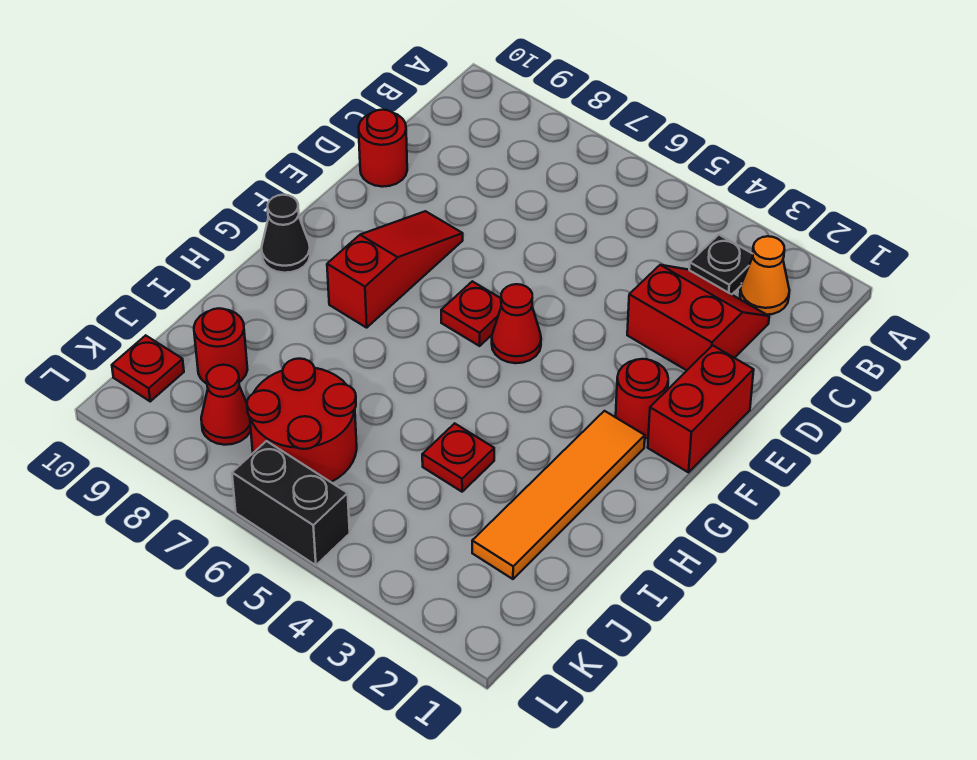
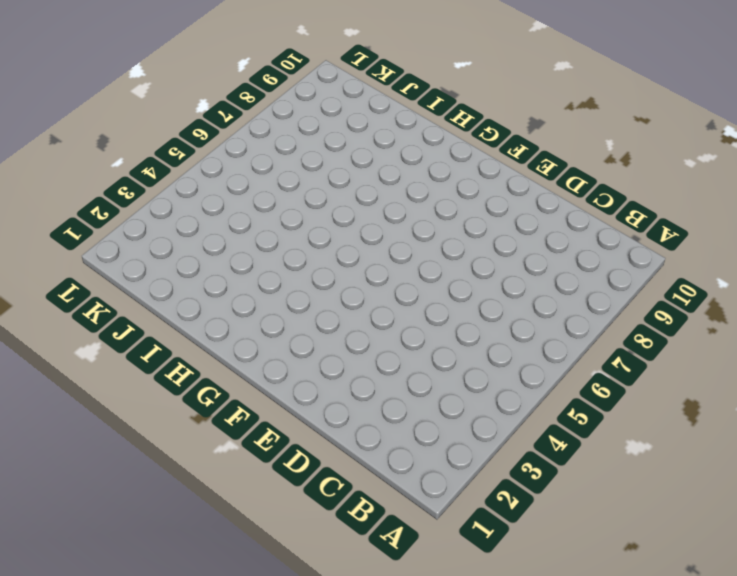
none -> orange cone B2 level 1
none -> black plate B3 level 1
none -> red slope C2:D3 level 1 top D

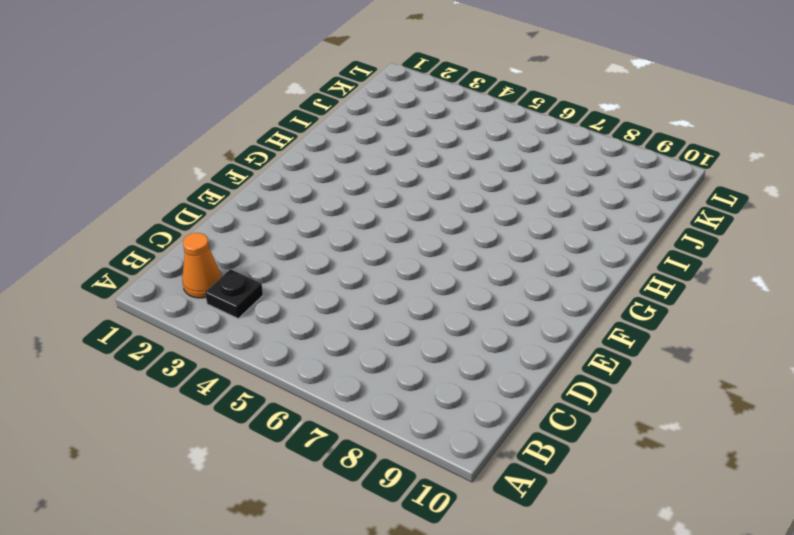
none -> red slope C2:D3 level 1 top D
none -> red round brick D10 level 1
none -> red brick E1:F1 level 1

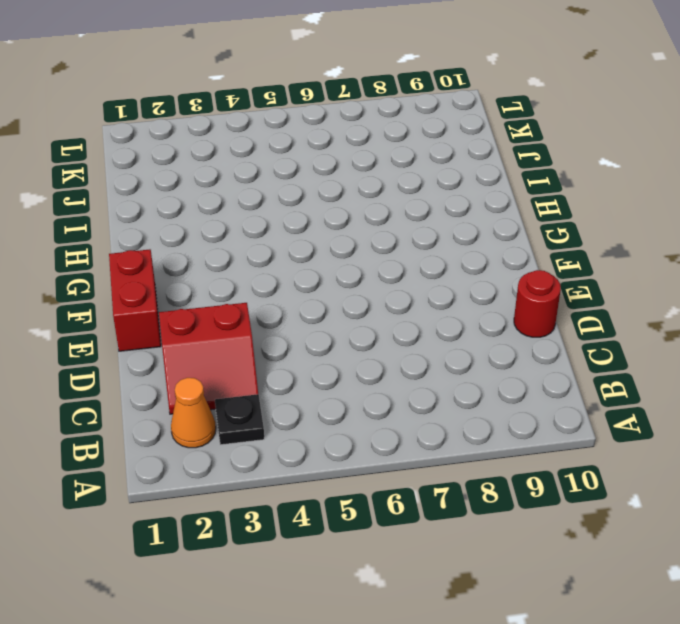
none -> red slope E8:G8 level 1 top G
none -> red round brick F2 level 1
none -> red cone F5 level 1

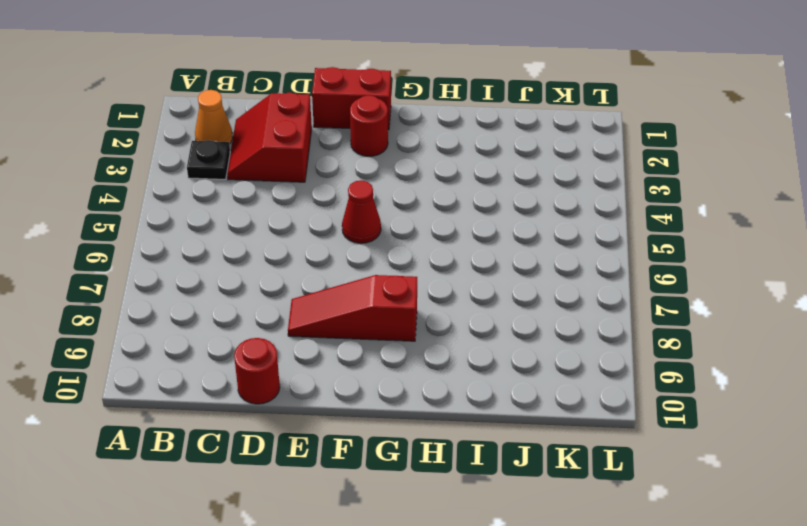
none -> red plate F6 level 1
none -> orange tile G2:J2 level 1
none -> black cone G10 level 1

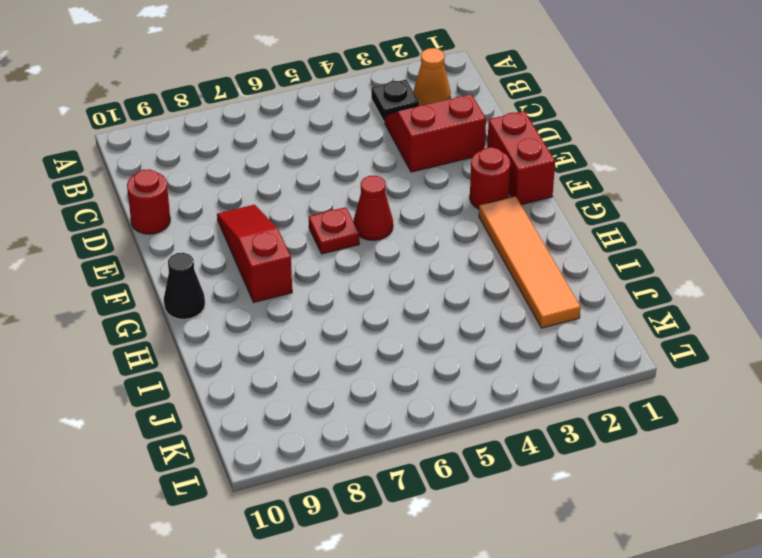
none -> red plate I4 level 1
none -> red round brick J6:K7 level 1
none -> red round brick J9 level 1

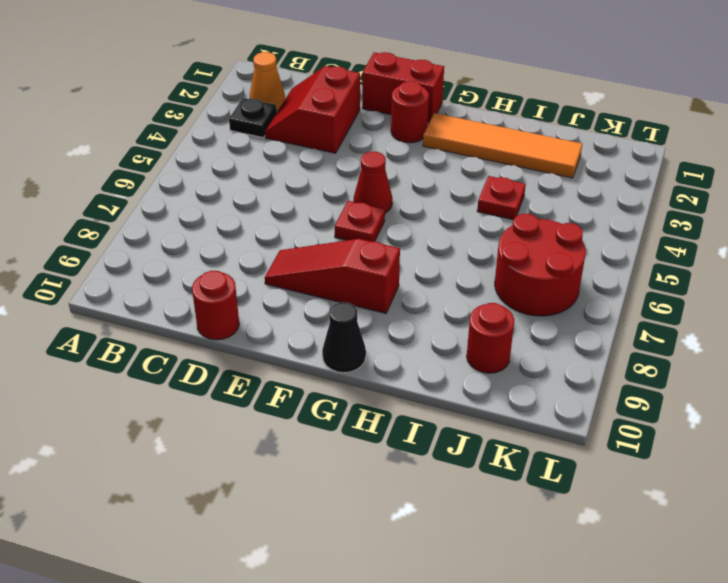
none -> red cone K8 level 1
none -> red plate K10 level 1
none -> black brick L5:L6 level 1

